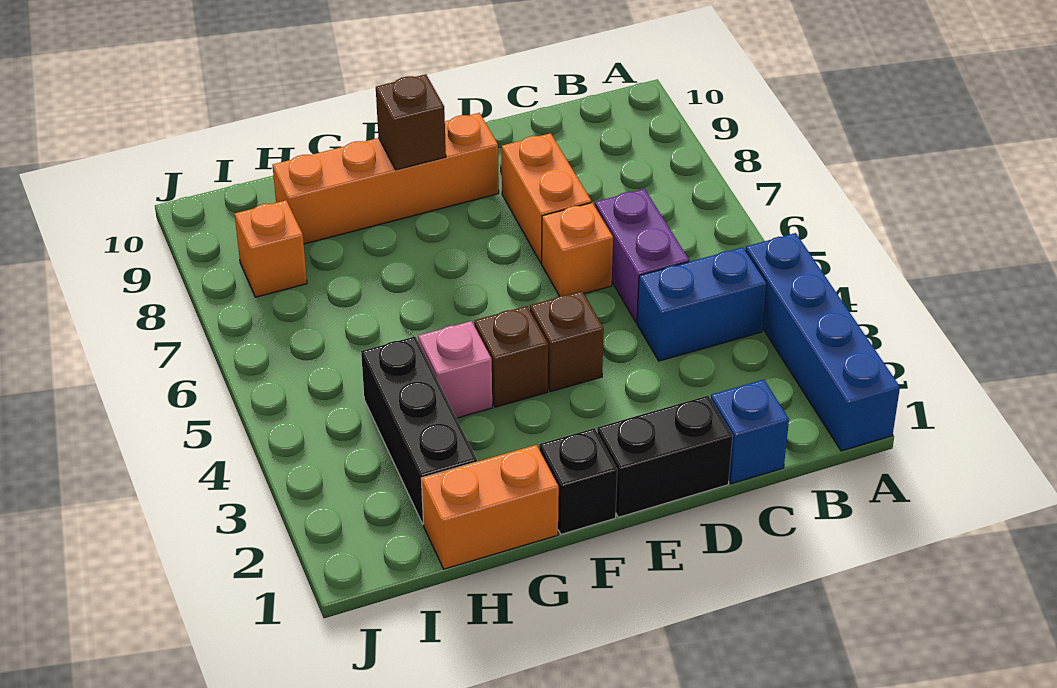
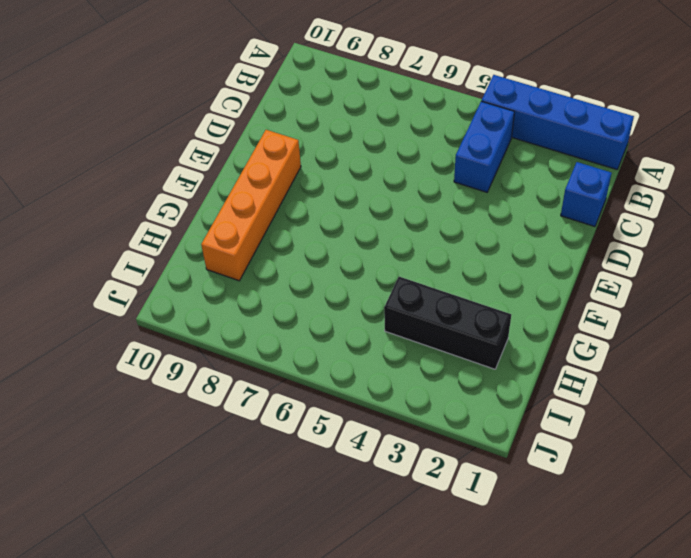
none -> purple brick C5:C6 level 1
none -> black brick D1:E1 level 1
none -> orange brick D6 level 1

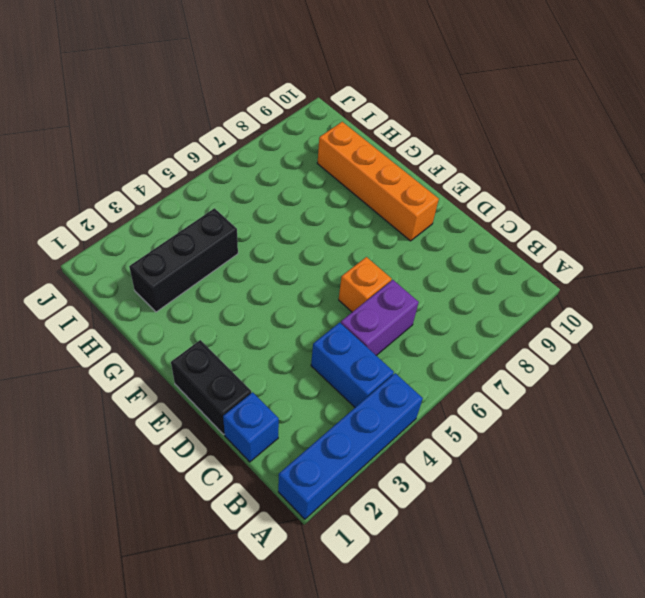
none -> orange brick D7:D8 level 1
none -> brown brick E4 level 1
none -> black brick F1 level 1

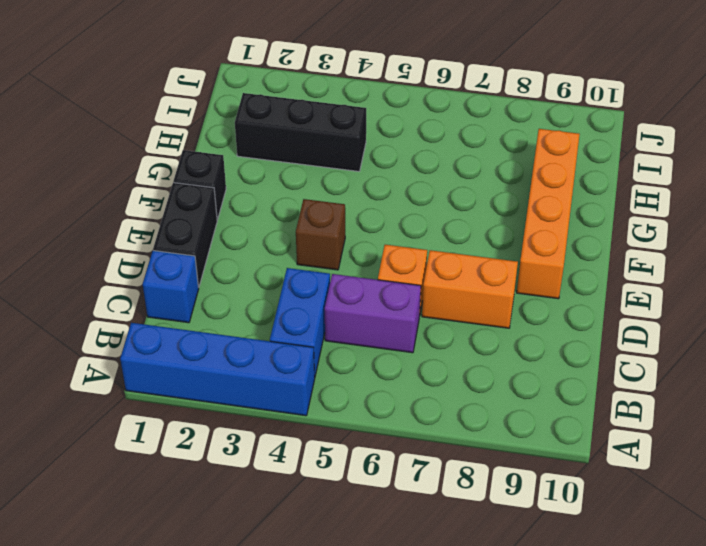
none -> brown brick F4 level 1
none -> orange brick G1:H1 level 1
none -> pink brick G4 level 1

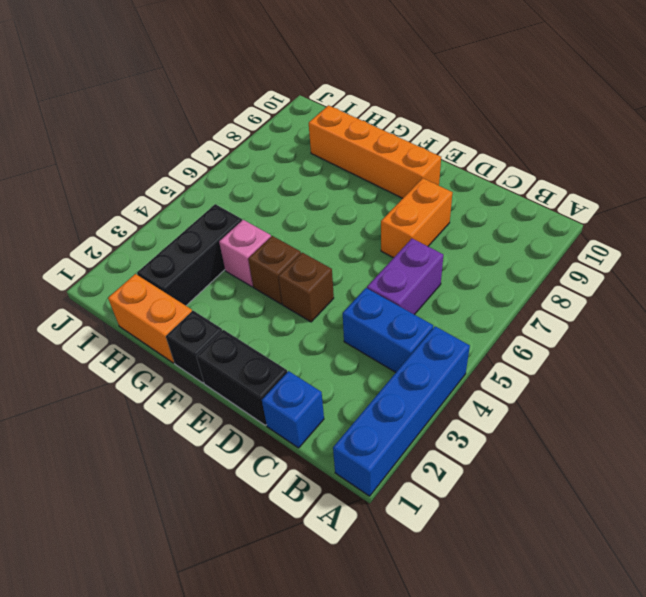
none -> orange brick D6 level 1
none -> orange brick I8 level 1
none -> brown brick F9 level 2

